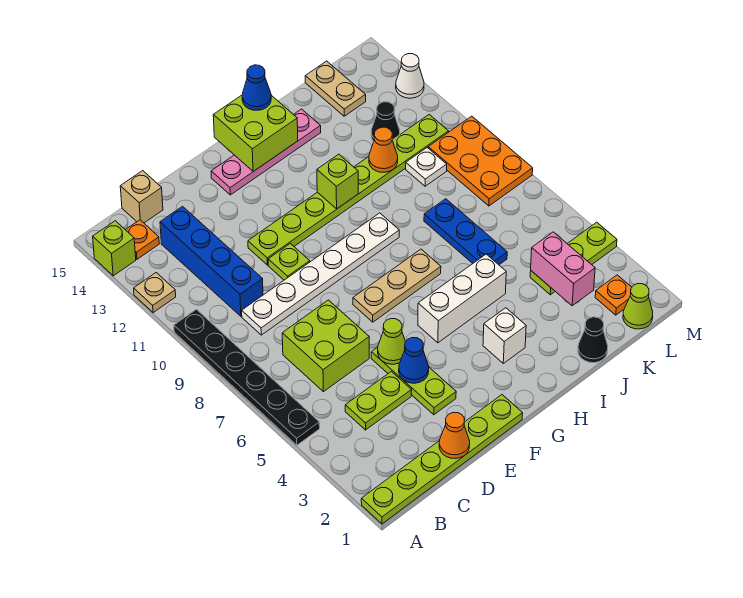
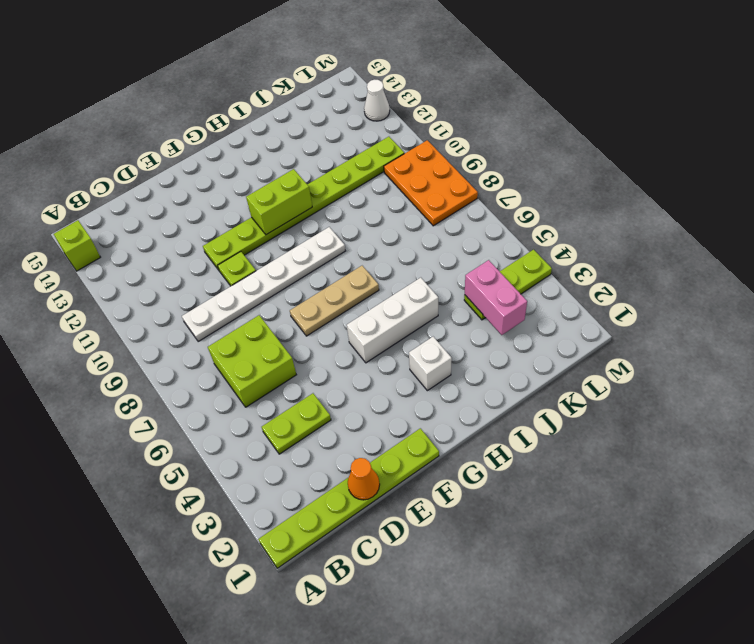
lime brick G11:H11 level 2 -> lime brick H11 level 2
none -> black plate A5:A10 level 1
none -> tan plate A12 level 1
none -> orange plate B14 level 1
none -> blue brick C10:C13 level 1

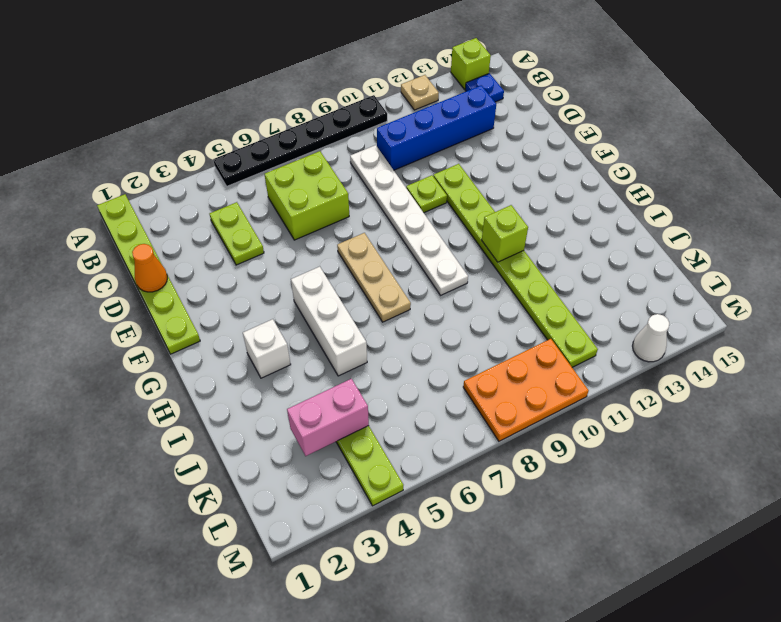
blue plate B14 level 1 -> orange plate B14 level 1
none -> tan brick C15 level 1
none -> lime plate E3:E5 level 1
none -> pink plate F14:I14 level 1
none -> black cone J1 level 1

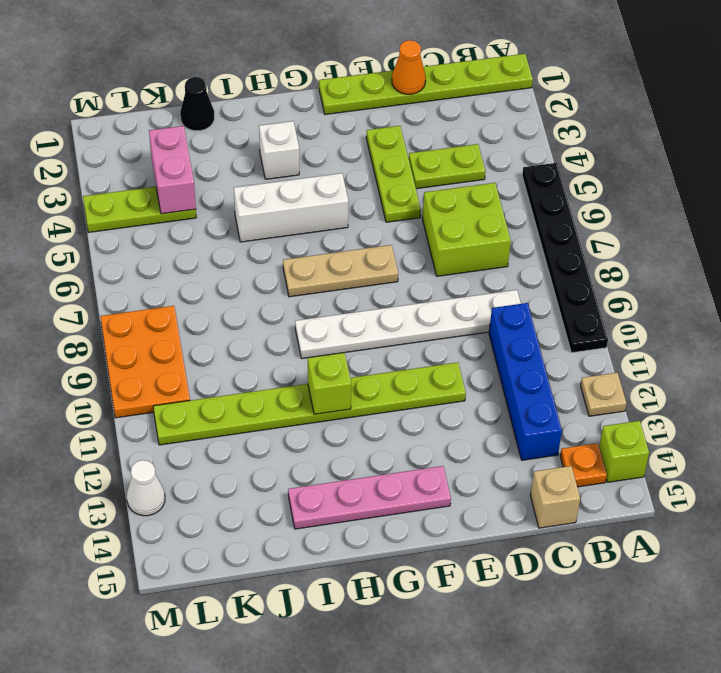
none -> lime plate E10 level 1
none -> blue plate J6:J8 level 1
none -> white plate K10 level 1
none -> black cone K12 level 1

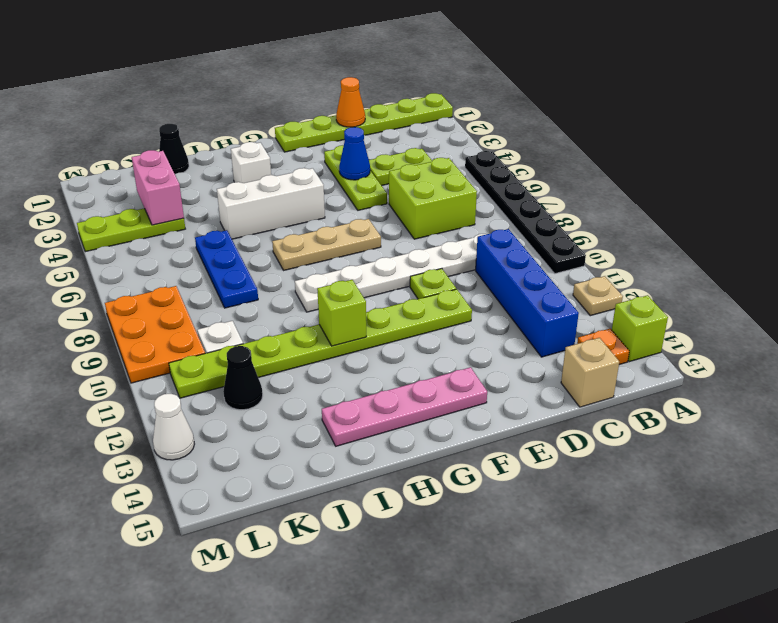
none -> tan plate K14:K15 level 1
none -> lime cone L1 level 1
none -> orange plate L2 level 1
none -> lime cone E5 level 2

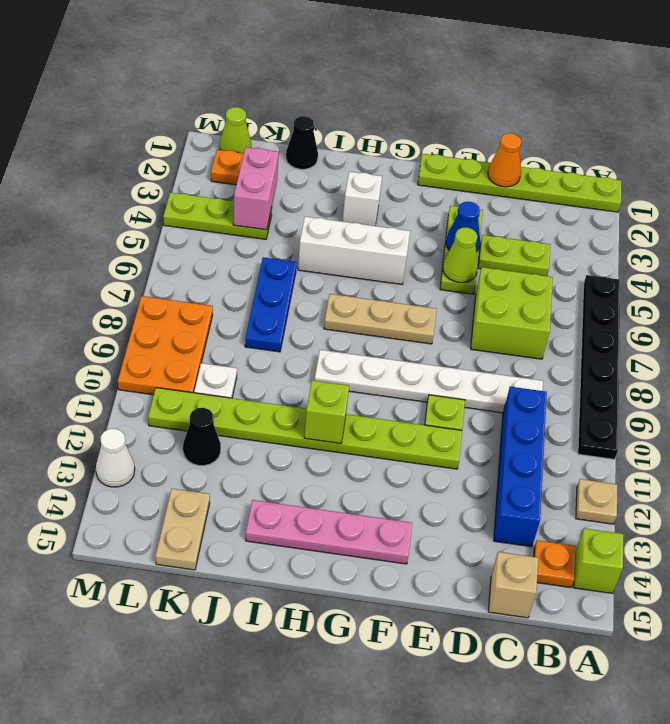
none -> lime brick G14:H15 level 2
none -> orange cone J11 level 2
none -> blue cone H15 level 3

